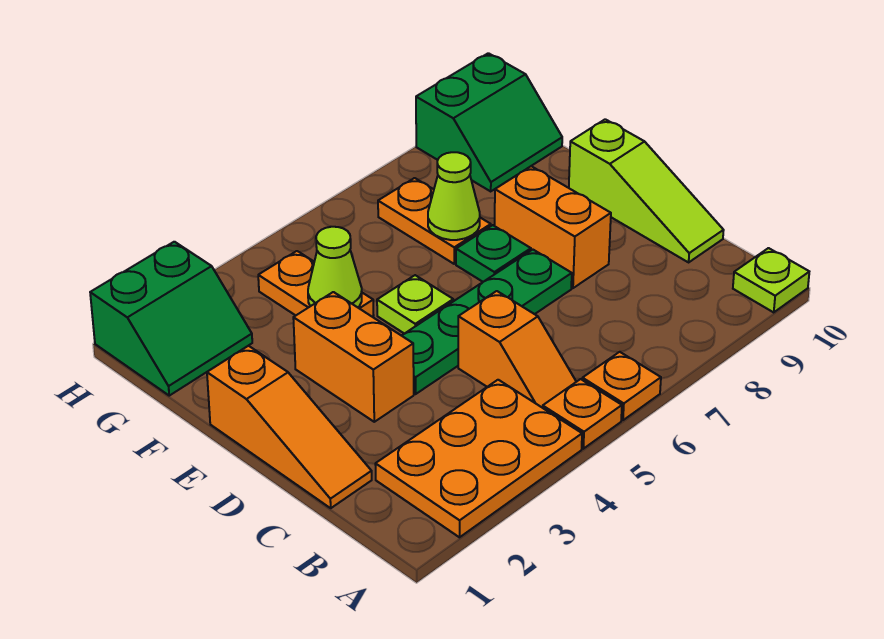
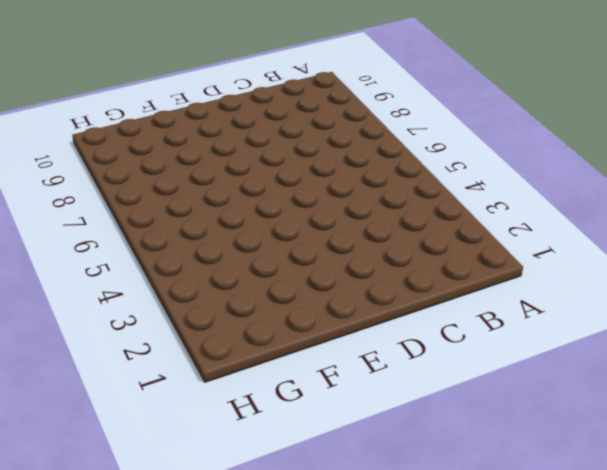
none -> orange plate A2:B4 level 1
none -> orange plate A5 level 1
none -> orange plate A6 level 1

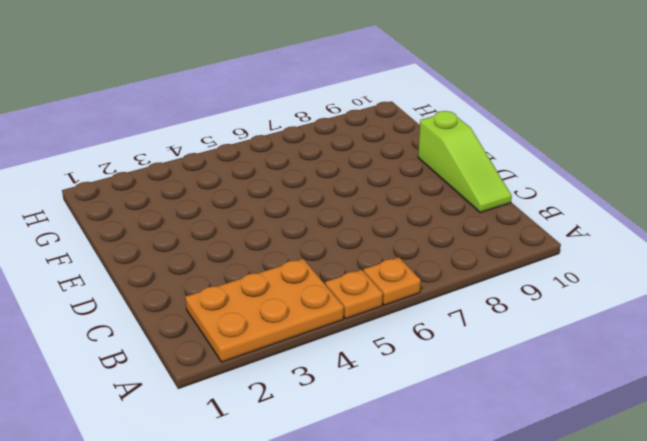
none -> lime plate A10 level 1
none -> orange slope B5:C5 level 1 top C
none -> orange slope C1:E1 level 1 top E

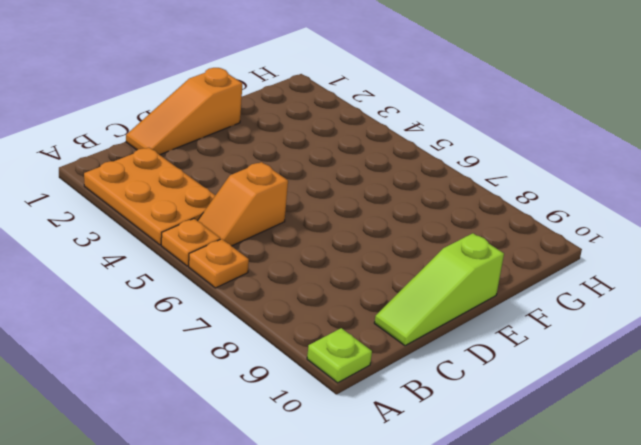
none -> orange brick D3:E3 level 1
none -> green plate D4:D7 level 1
none -> orange brick D8:E8 level 1

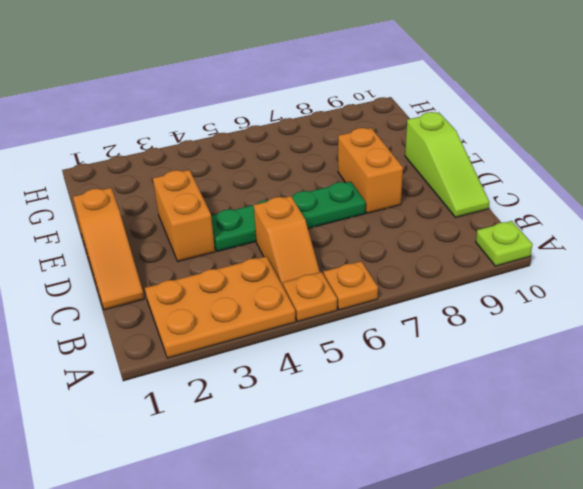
none -> lime plate E5 level 1
none -> green plate E7 level 1
none -> orange plate F4:G4 level 1

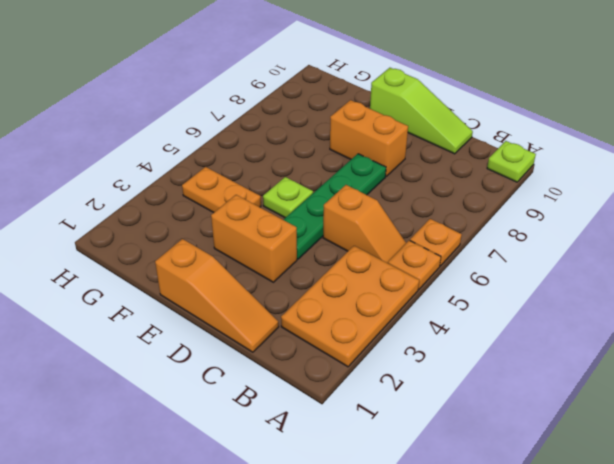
none -> green plate E7 level 1
none -> orange plate F7:G7 level 1
none -> green slope G1:H2 level 1 top H

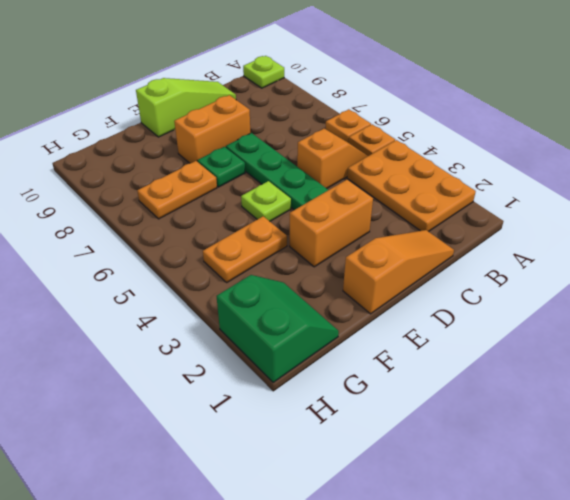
none -> green slope G9:H10 level 1 top H
none -> lime cone F4 level 2
none -> lime cone F7 level 2

